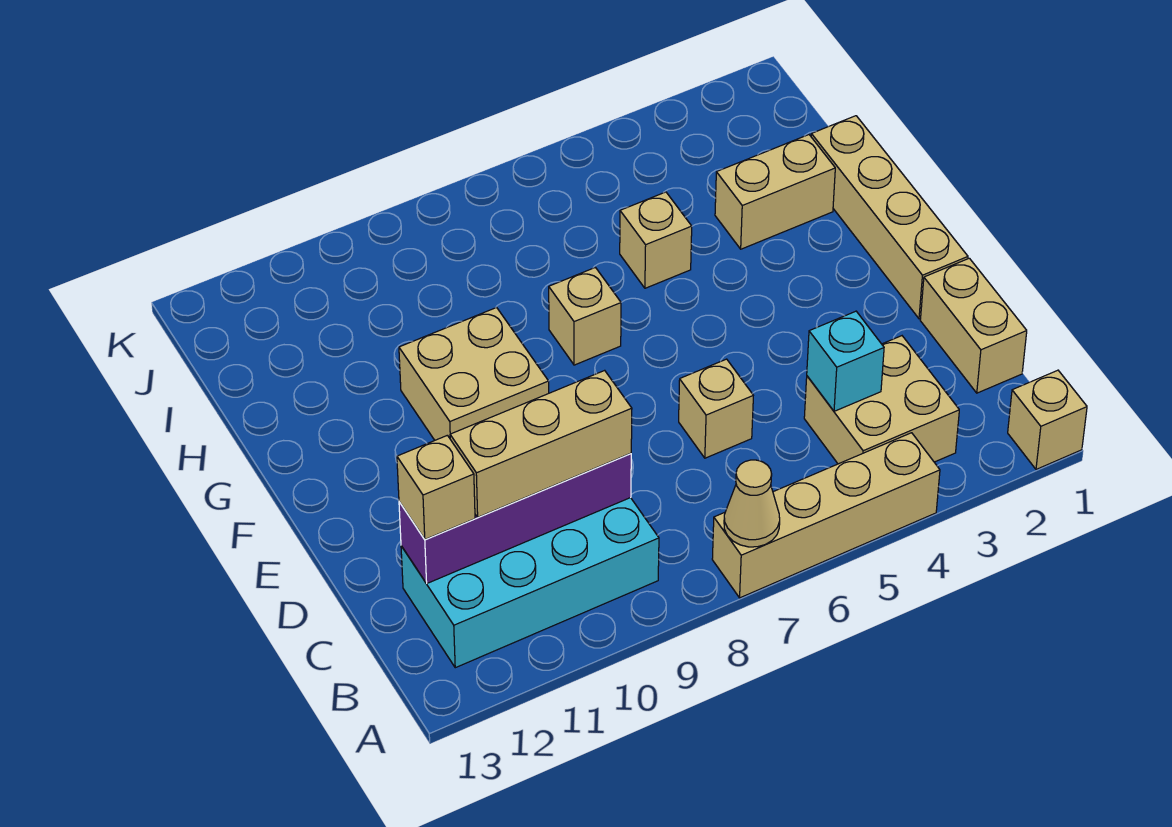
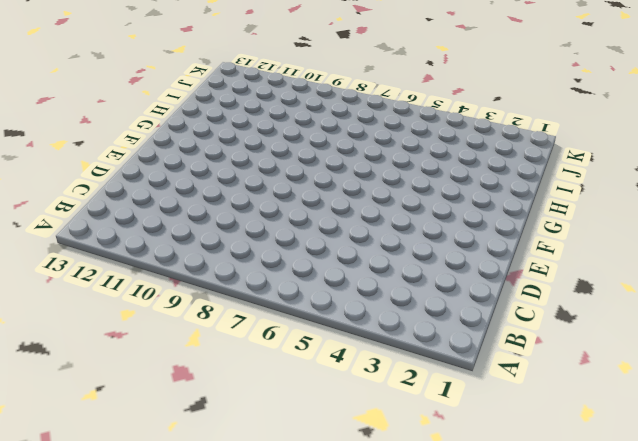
none -> tan brick A1 level 1
none -> tan brick A4:A7 level 1
none -> tan brick B3:C4 level 1

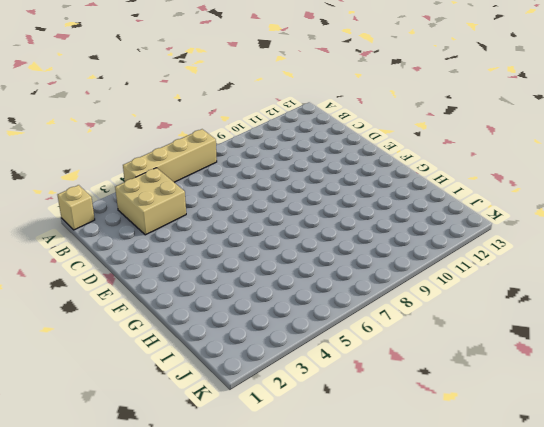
none -> cyan brick B9:C12 level 1
none -> tan brick C1:D1 level 1
none -> tan brick D6 level 1

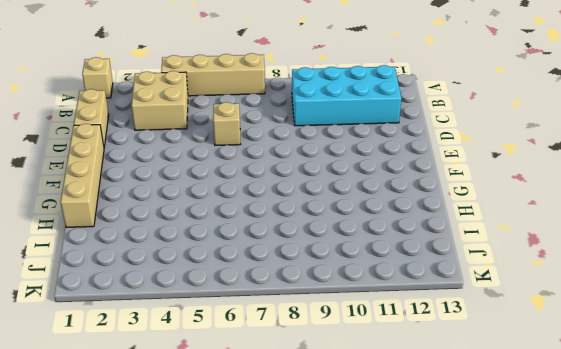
none -> tan brick F9:G10 level 1
none -> tan brick G7 level 1
none -> tan brick H2:H3 level 1

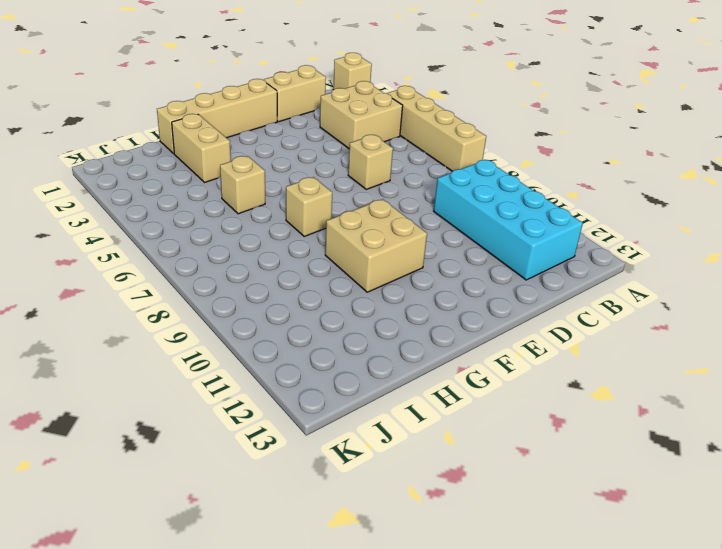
none -> tan cone A7 level 2
none -> cyan brick C4 level 2
none -> purple brick C9:C12 level 2

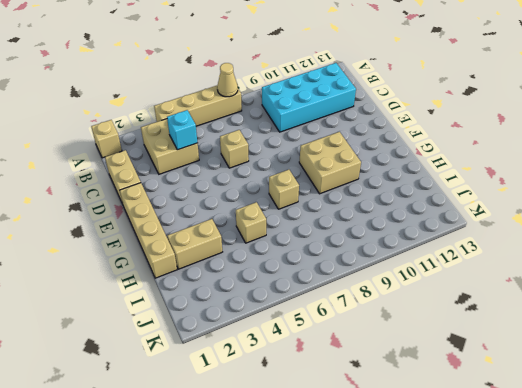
none -> purple brick C9:C12 level 2
none -> tan brick C9:C11 level 3
none -> tan brick C12 level 3

